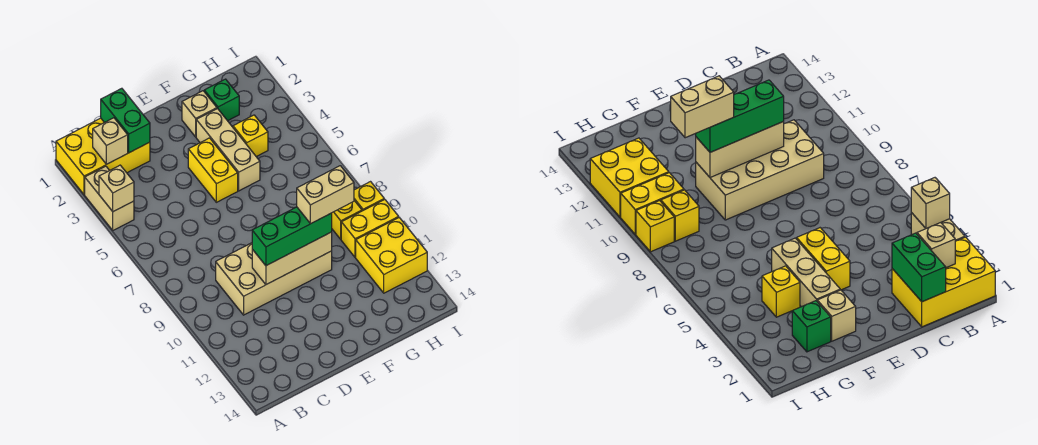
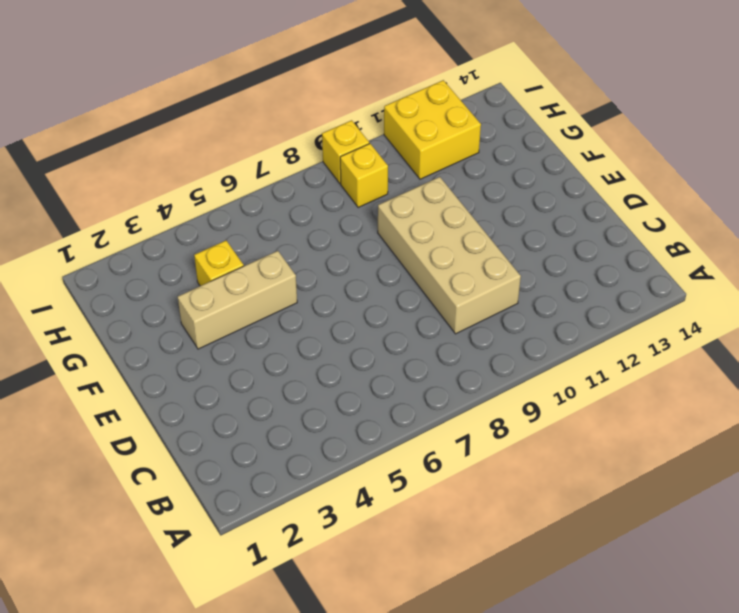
none -> yellow brick A1:C2 level 1
none -> tan brick A3:A4 level 1
none -> yellow brick E4:E5 level 1

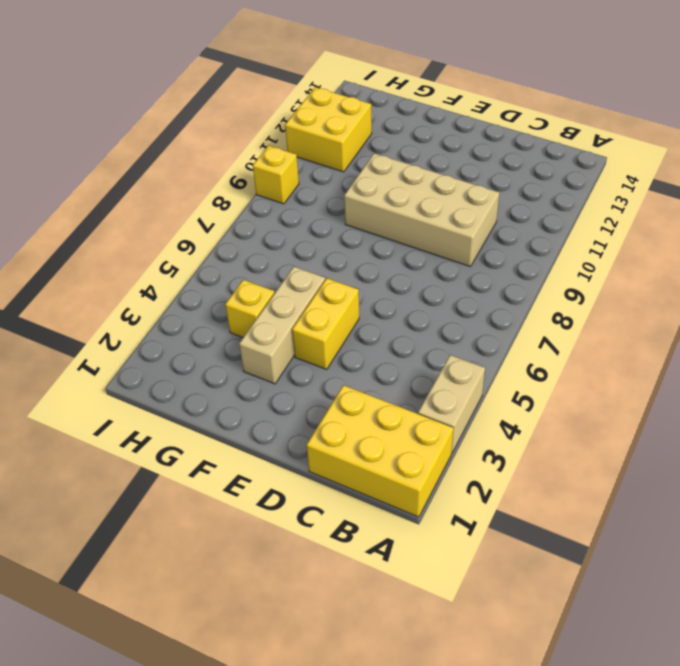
none -> tan brick F2 level 1
none -> green brick G2 level 1
none -> yellow brick H9 level 1

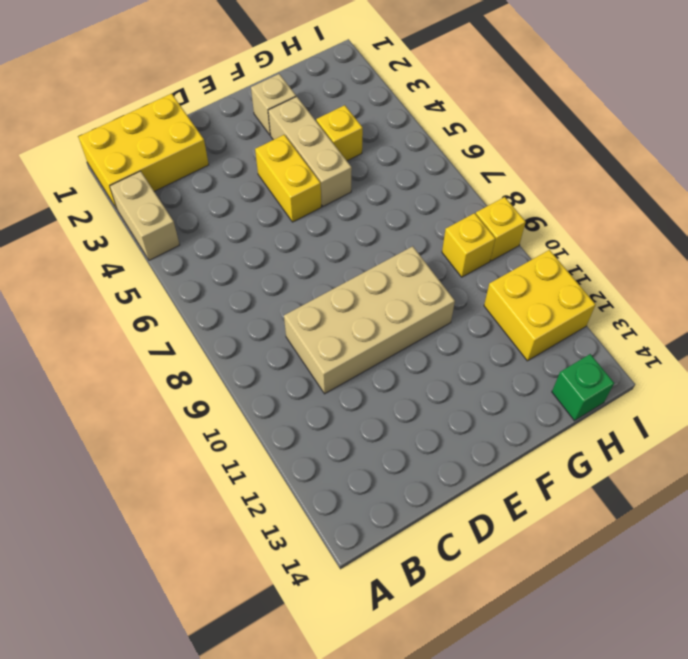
green brick H14 level 1 -> green brick G2 level 1
none -> yellow brick H10:I10 level 1
none -> tan brick A4 level 2
none -> tan brick B2 level 2

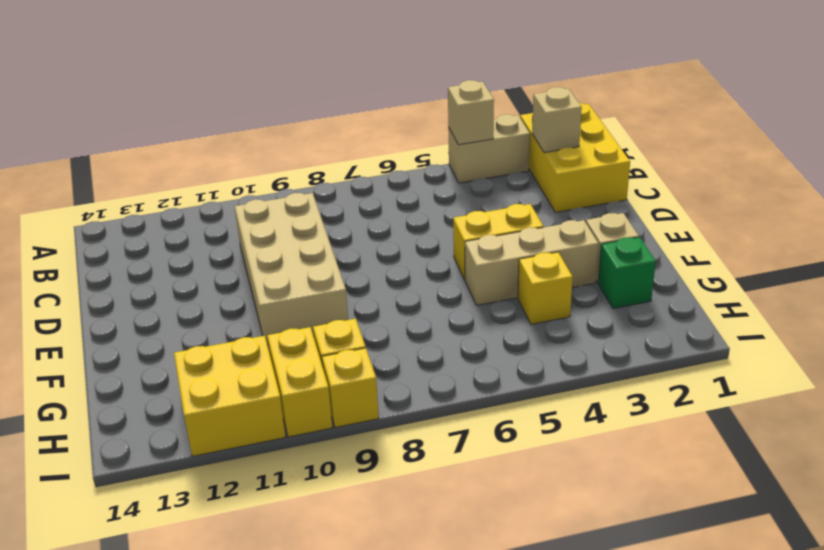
none -> green brick C1:C2 level 2
none -> tan brick D10:F10 level 2
none -> green brick D10:F10 level 3

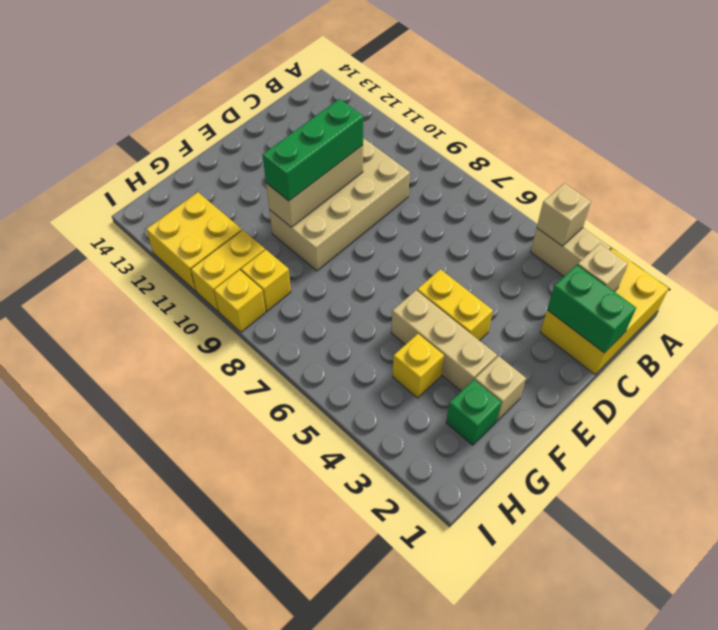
none -> tan brick F10:G10 level 4

